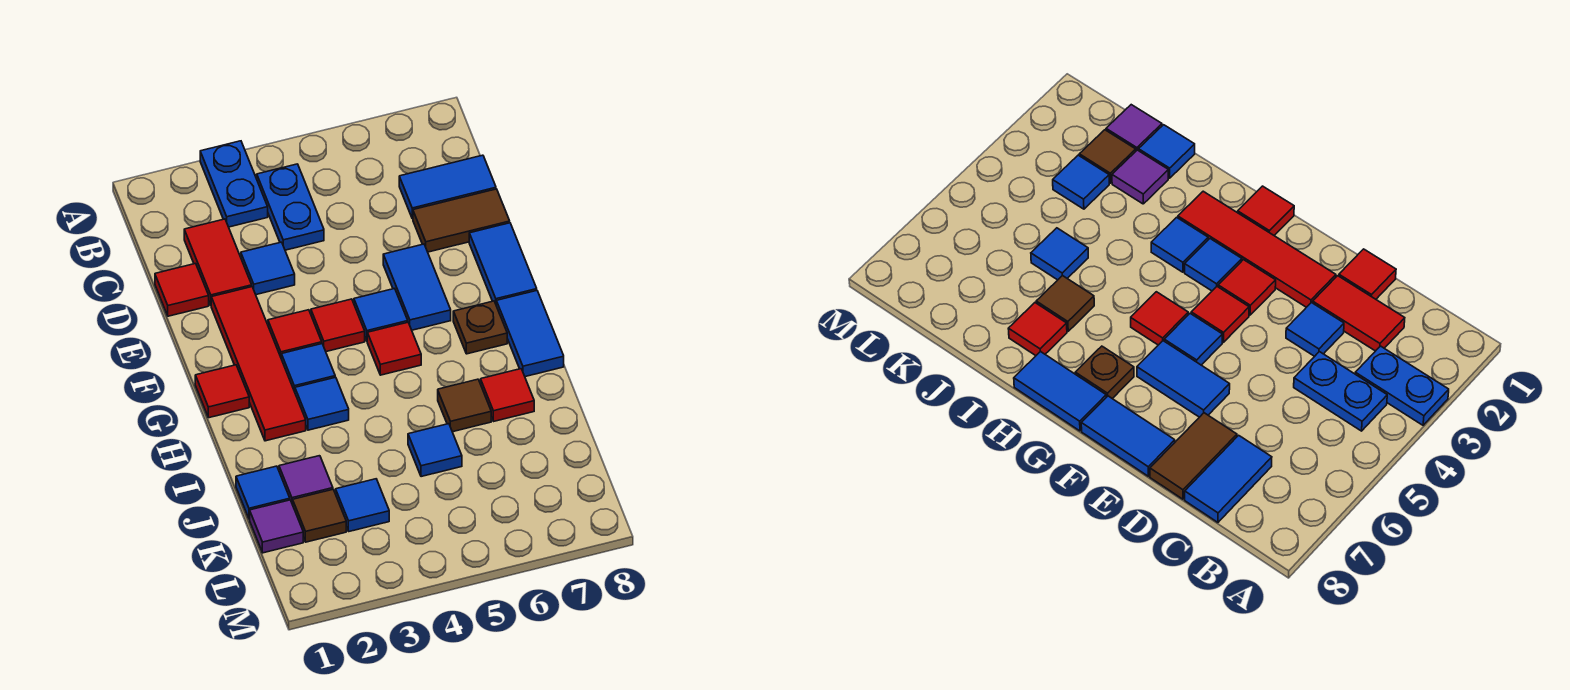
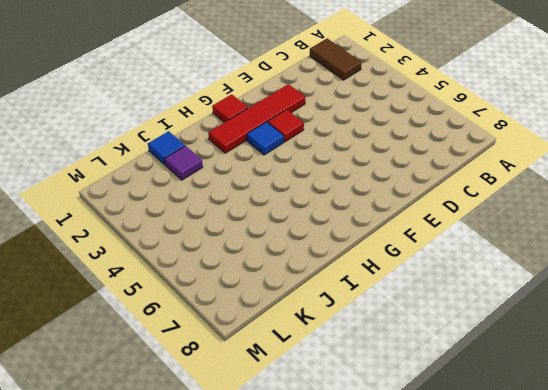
brown tile B1:B2 level 1 -> brown tile D7:D8 level 1
none -> blue plate A3:B3 level 1
none -> blue plate B4:C4 level 1
none -> red tile C2:D2 level 1

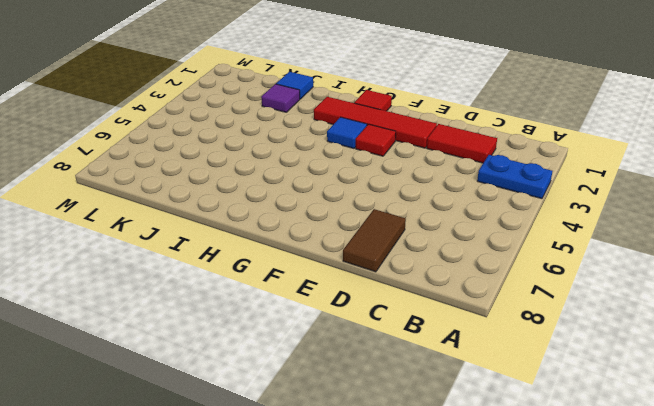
none -> blue plate B4:C4 level 1
none -> blue tile C7:C8 level 1
none -> red tile D1 level 1

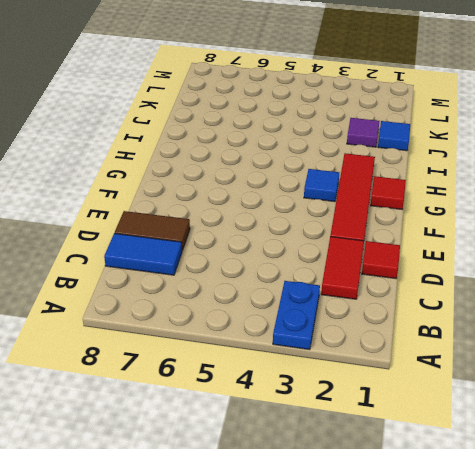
none -> blue plate B4:C4 level 1
none -> blue tile D3 level 1
none -> blue tile E6:F6 level 1

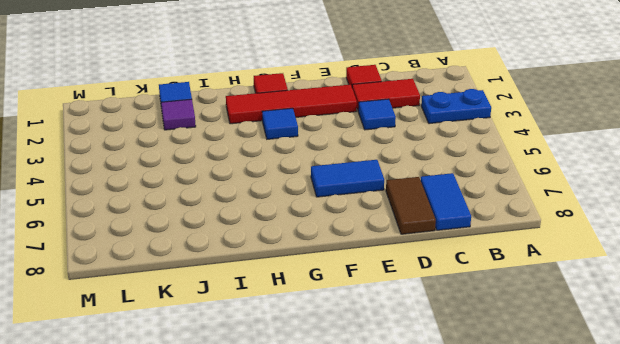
none -> blue plate B4:C4 level 1
none -> blue tile E8:F8 level 1
none -> red tile F3 level 1

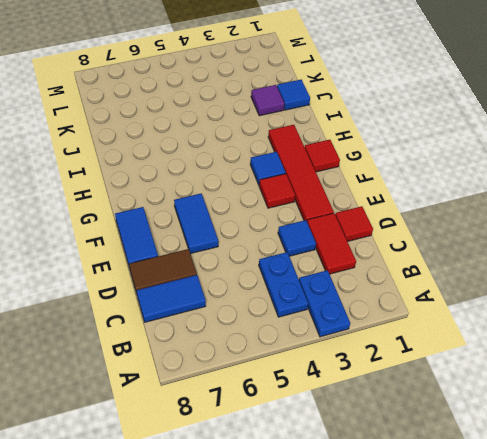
none -> red tile F4 level 1
none -> blue tile F5 level 1
none -> red tile G5 level 1

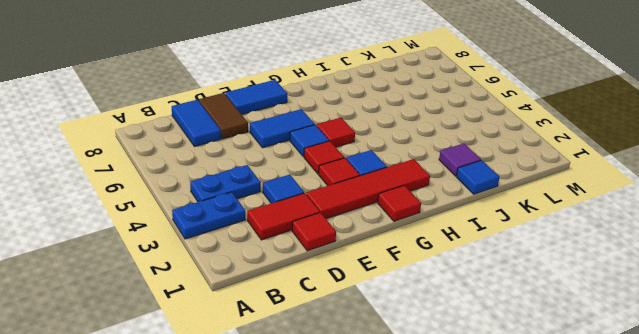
none -> brown plate G7 level 1
none -> blue tile G8:H8 level 1
none -> blue tile H3 level 1

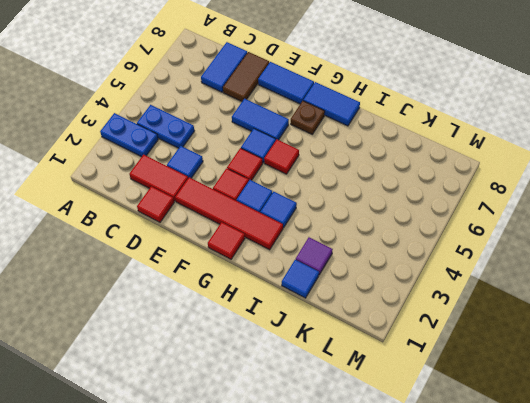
none -> brown tile I6 level 1
none -> red tile I7 level 1
none -> blue tile J5 level 1

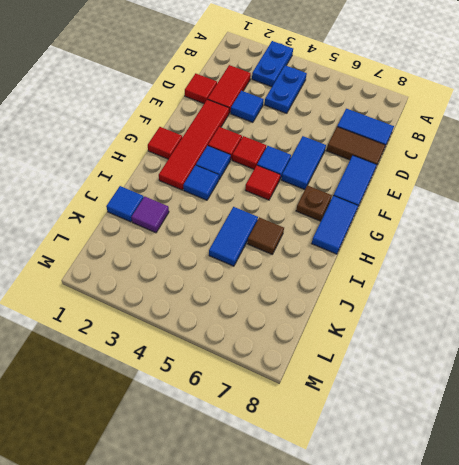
blue tile I5:J5 level 1 -> blue tile J5 level 1
none -> red tile I7 level 1
none -> purple tile K1 level 1
none -> brown tile K2 level 1

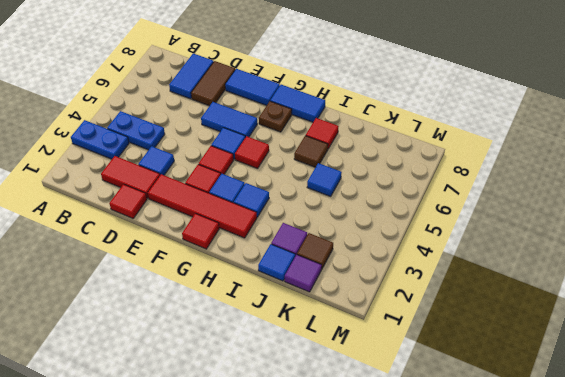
none -> blue tile K3 level 1

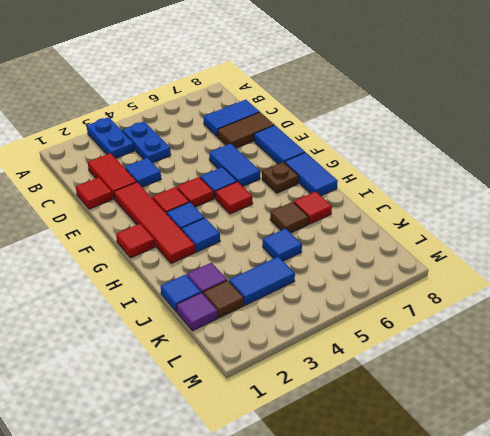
blue tile K3:K4 level 1 -> blue tile K3 level 1

